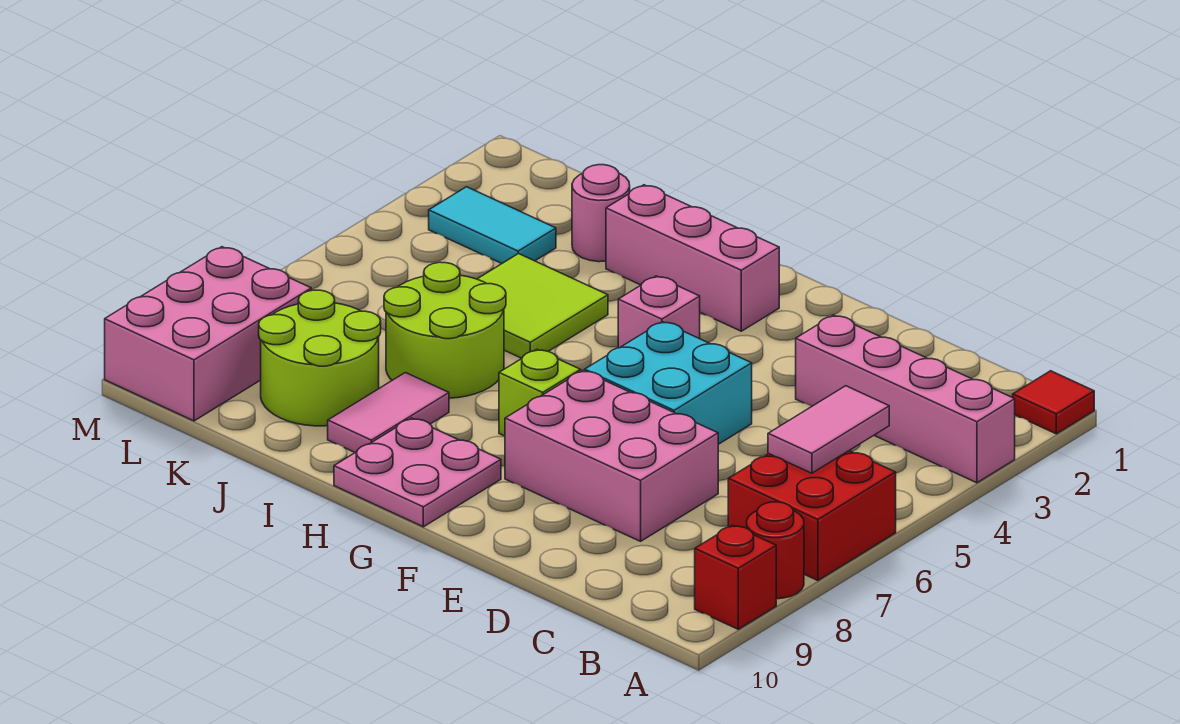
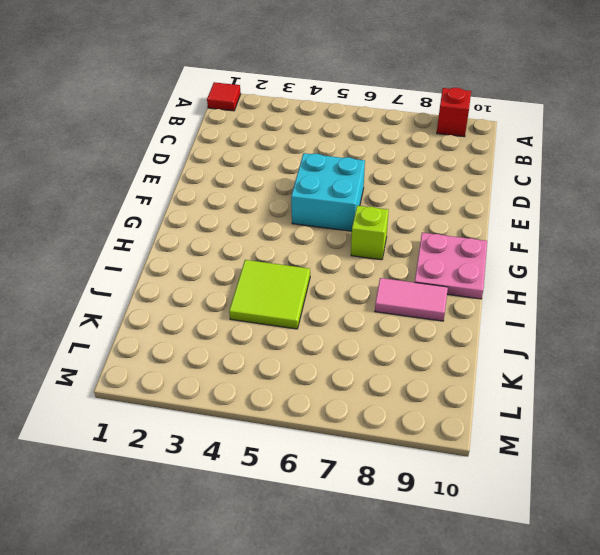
none -> pink brick A3:D3 level 1
none -> red brick A6:B7 level 1
none -> red round brick A8 level 1

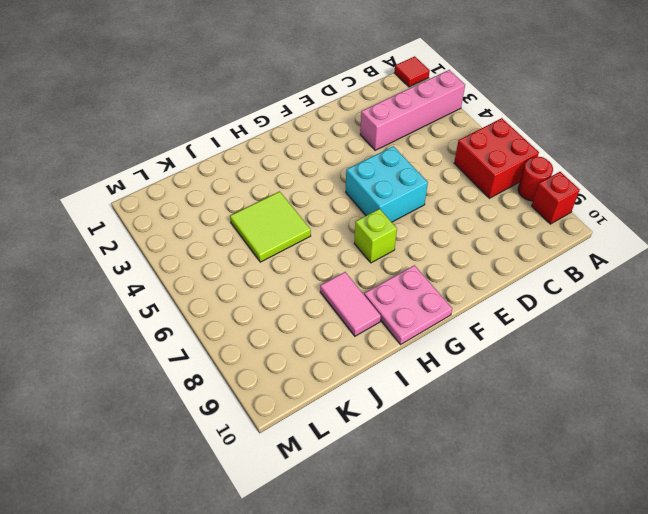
none -> pink brick D7:F8 level 1
none -> pink brick G2:I2 level 1
none -> pink brick G4 level 1

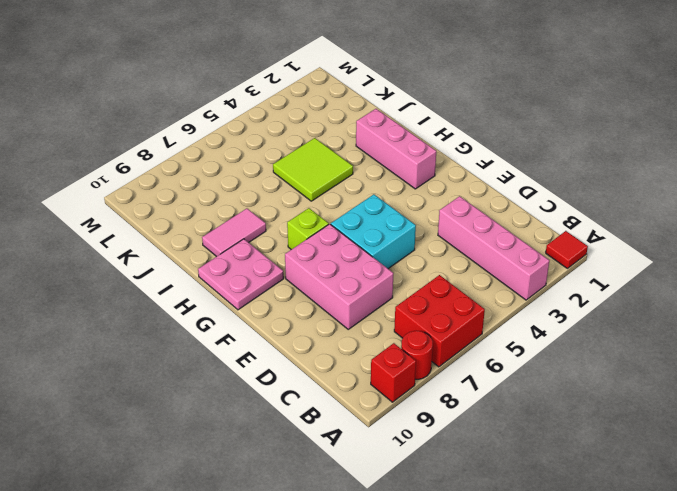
none -> pink brick G4 level 1
none -> lime round brick I6:J7 level 1
none -> pink round brick J2 level 1

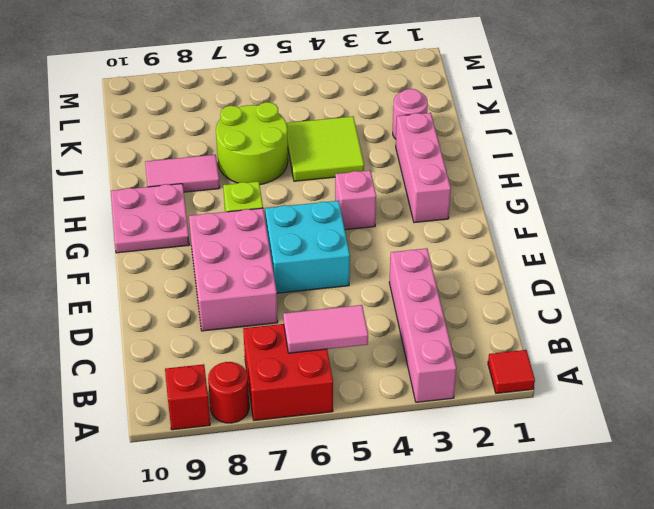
none -> lime round brick J8:K9 level 1
none -> cyan tile K3:L3 level 1
none -> pink brick L8:M10 level 1

